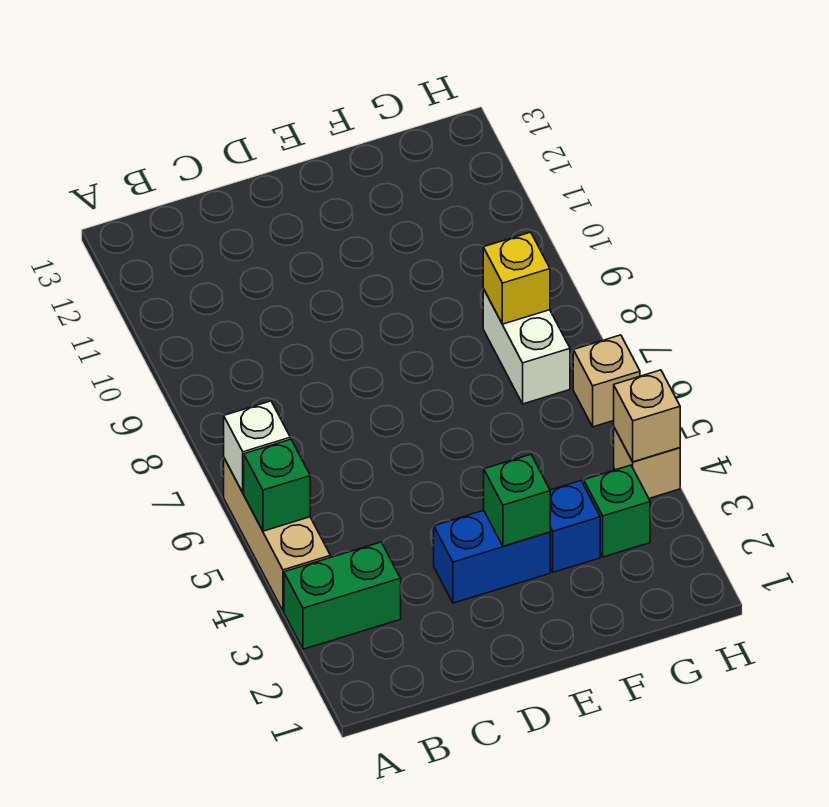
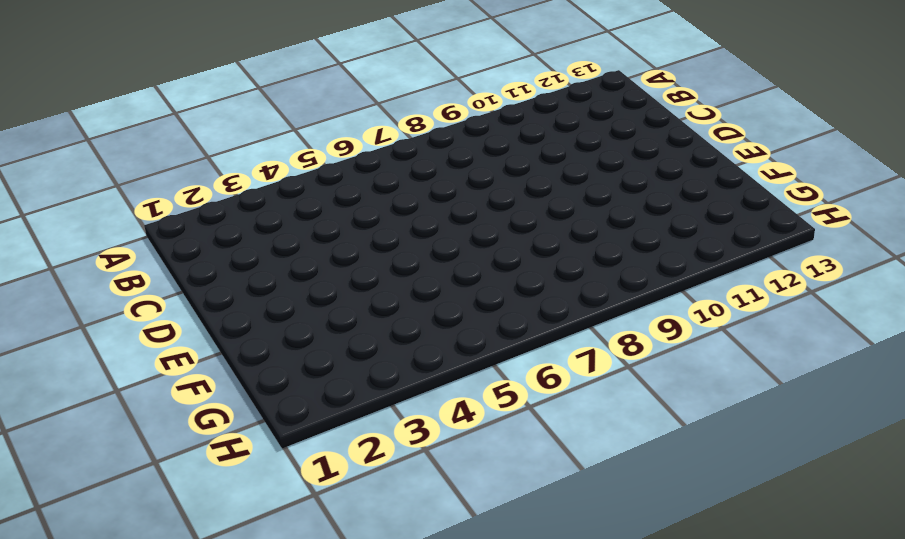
none -> green brick A3:B3 level 1
none -> tan brick A4:A6 level 1
none -> blue brick D3:E3 level 1

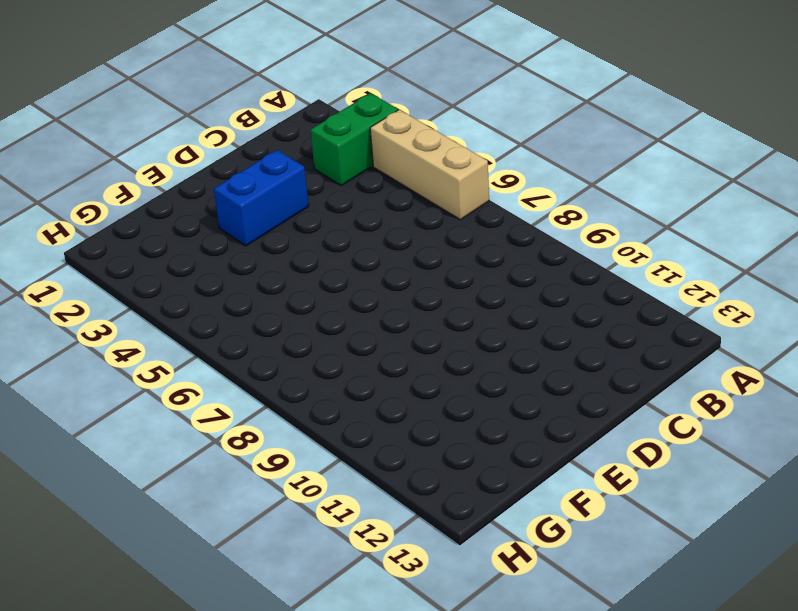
none -> blue brick F3 level 1
none -> green brick G3 level 1
none -> white brick G7:G8 level 1

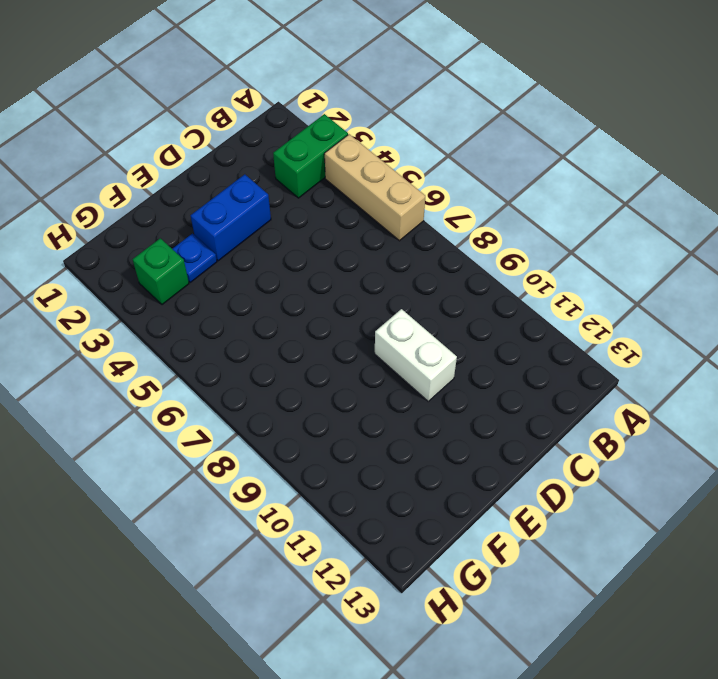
white brick D9:D10 level 1 -> white brick G7:G8 level 1
blue plate F3 level 1 -> blue brick F3 level 1
none -> tan brick H4 level 1
none -> tan brick H6 level 1
none -> green brick A5 level 2

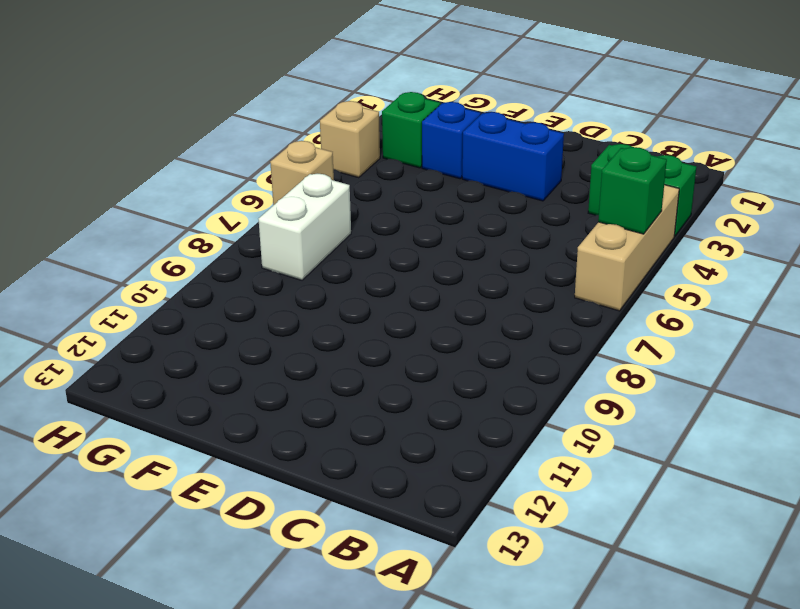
none -> white brick A6 level 2
none -> green brick E3 level 2
none -> yellow brick G8 level 2

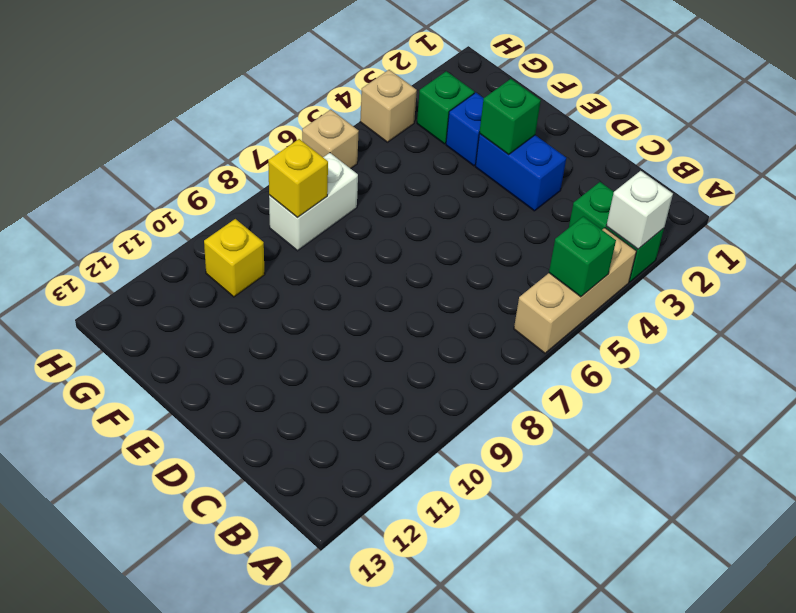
white brick A3 level 2 -> white brick A6 level 2
yellow brick G10 level 1 -> none
none -> tan brick H4 level 2

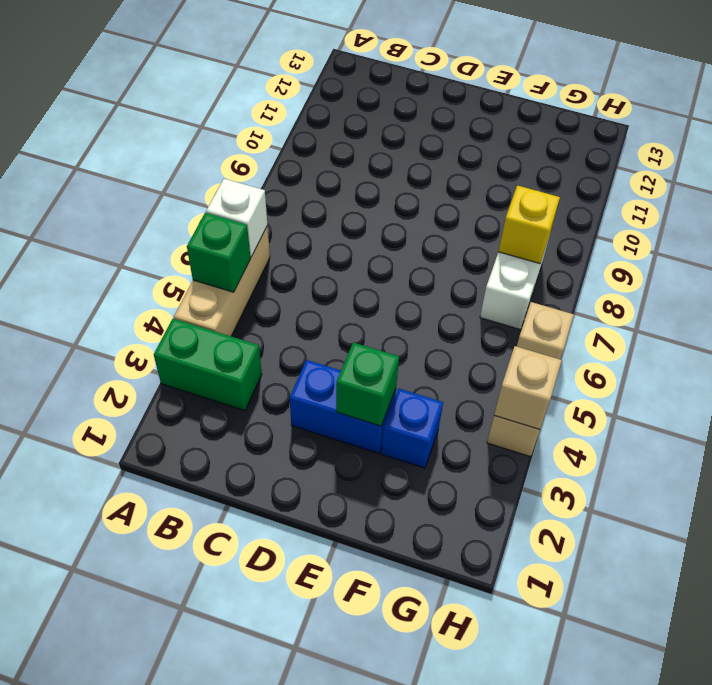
none -> green brick G3 level 1

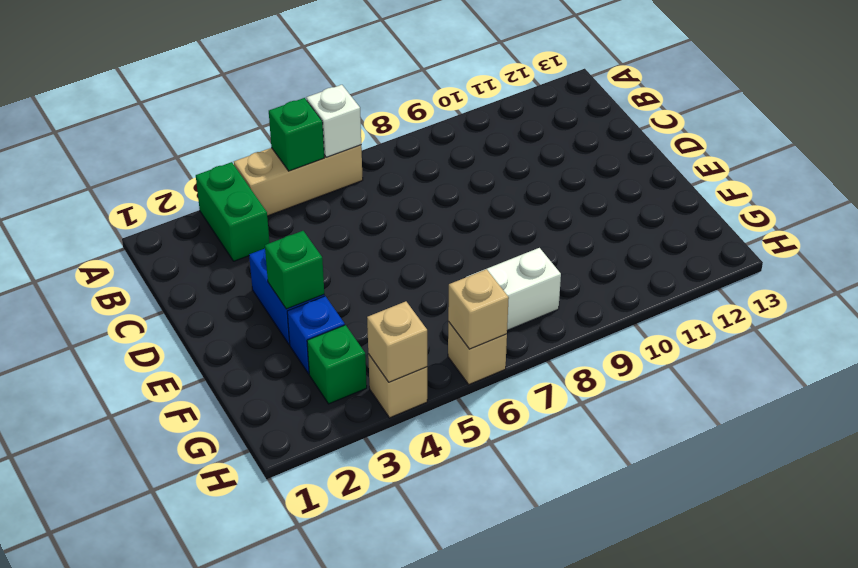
tan brick H6 level 2 -> none
none -> yellow brick G8 level 2

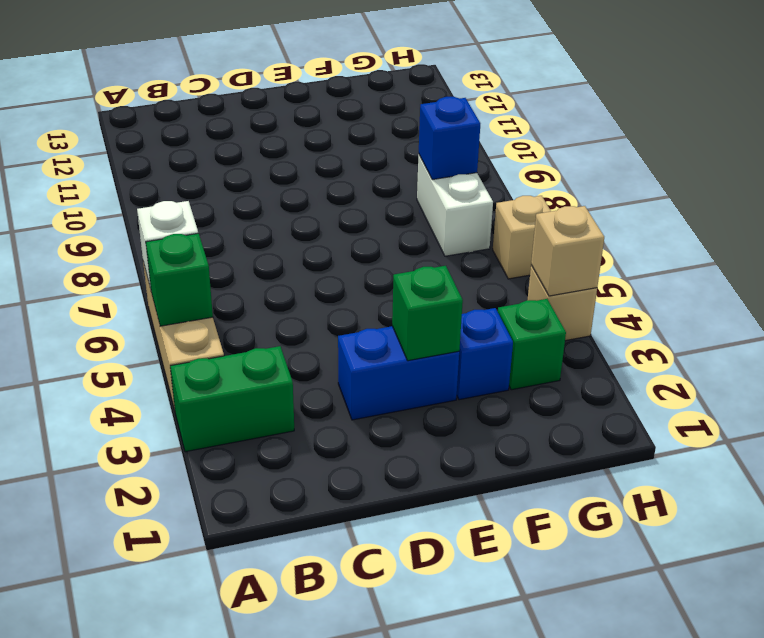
blue brick G8 level 2 -> yellow brick G8 level 2

